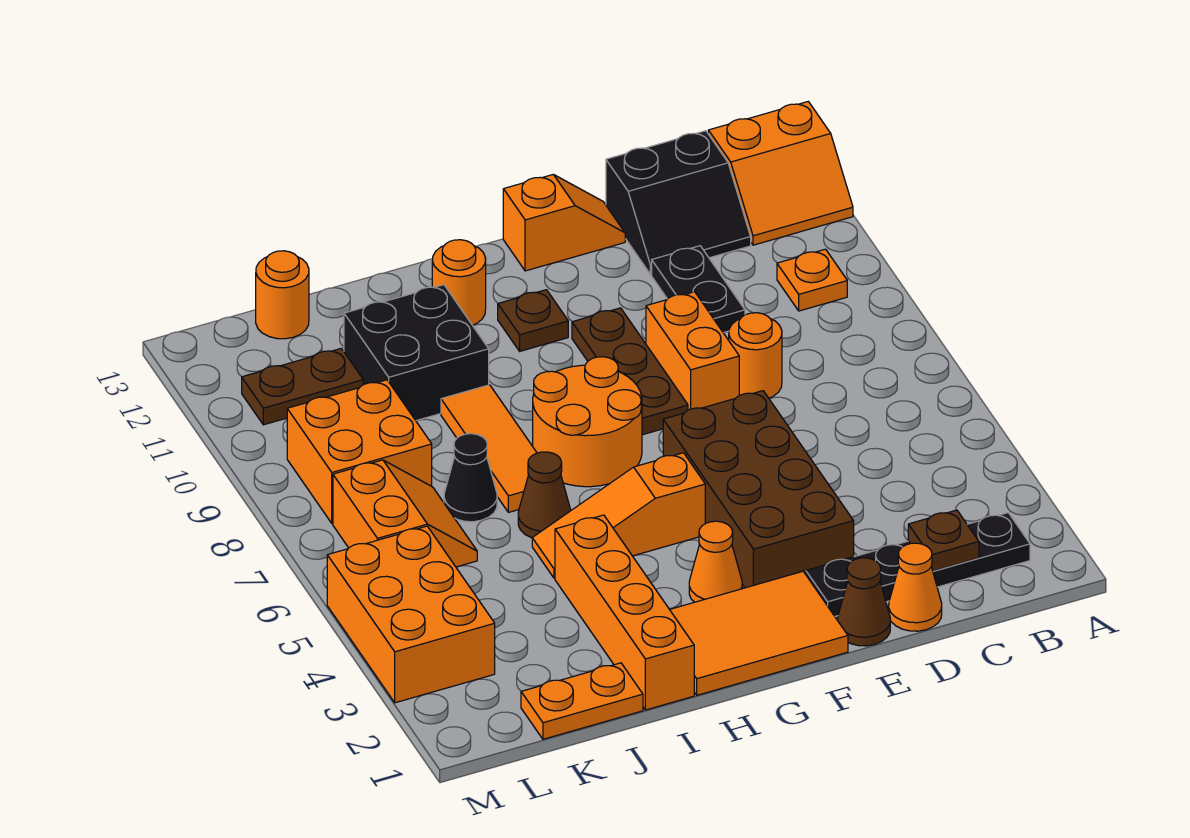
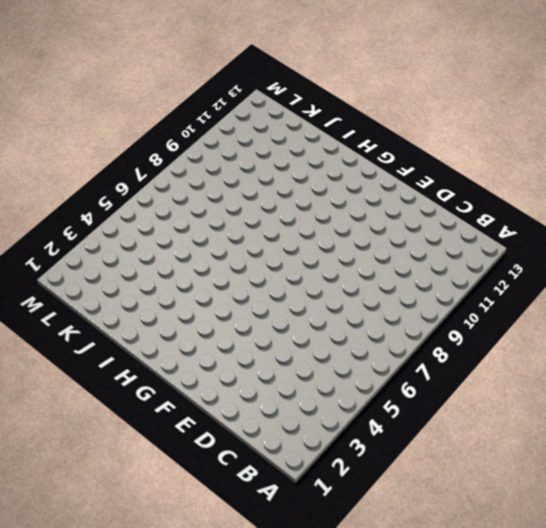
none -> orange slope A12:B13 level 1 top 13
none -> black plate B2:E2 level 1
none -> orange plate B10 level 1
none -> black slope C12:D13 level 1 top 13

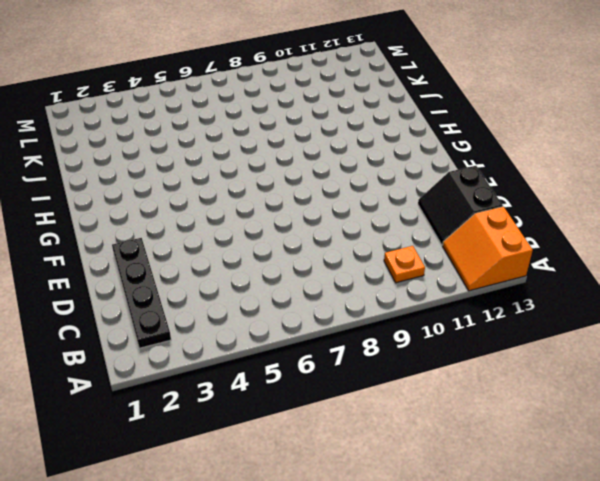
none -> orange cone D1 level 1
none -> orange round brick D8 level 1
none -> black plate D10:D11 level 1
none -> brown cone E1 level 1

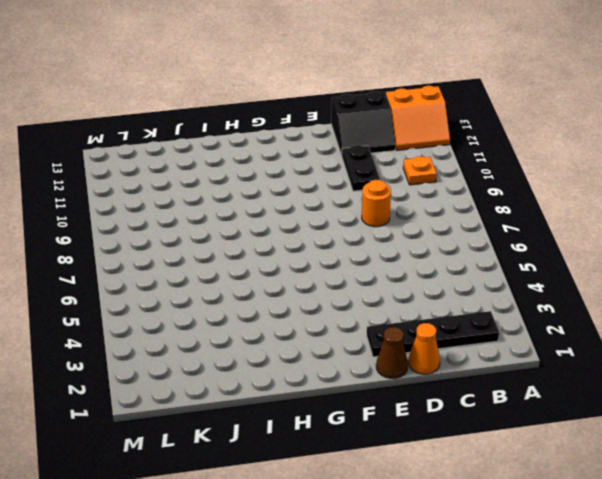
none -> brown brick E3:F6 level 1
none -> orange brick E8:E9 level 1
none -> orange slope E13:F13 level 1 top F
none -> orange tile F1:H2 level 1

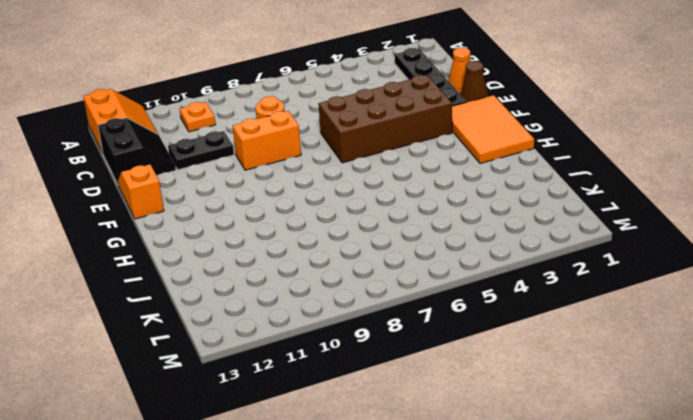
none -> brown plate F8:F10 level 1
none -> orange cone G3 level 1
none -> orange slope G5:I5 level 1 top G
none -> orange round brick G7:H8 level 1

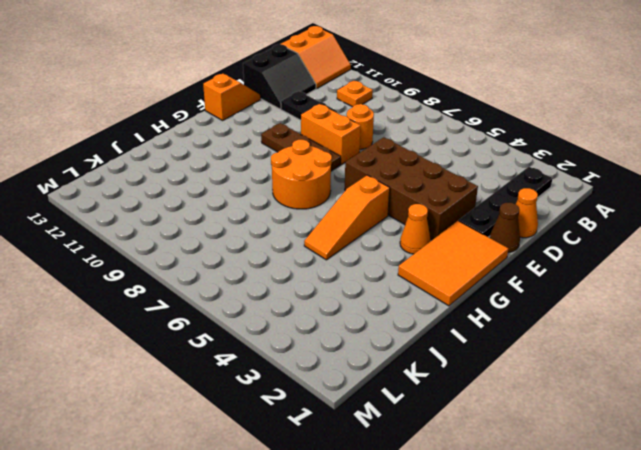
none -> brown plate G11 level 1
none -> orange round brick H12 level 1
none -> orange brick I1:I4 level 1
none -> brown cone I6 level 1

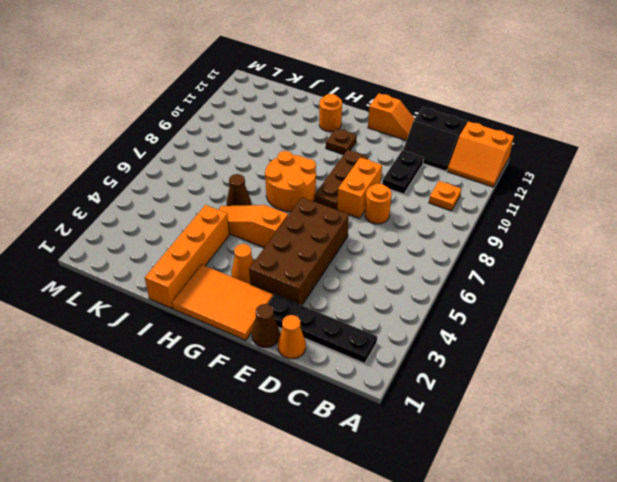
none -> orange tile I7:I9 level 1
none -> black brick I10:J11 level 1
none -> orange plate J1:K1 level 1
none -> black cone J7 level 1

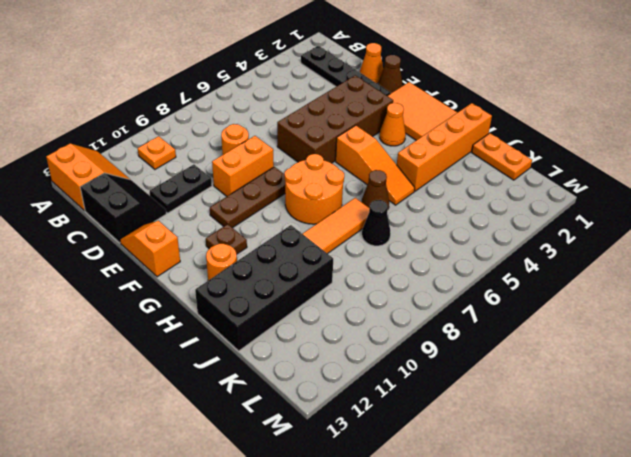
black brick I10:J13 level 1 -> black brick I10:J11 level 1
none -> orange slope K6:L7 level 1 top L
none -> orange brick K8:L9 level 1
none -> brown plate K11:L11 level 1
none -> orange round brick K13 level 1

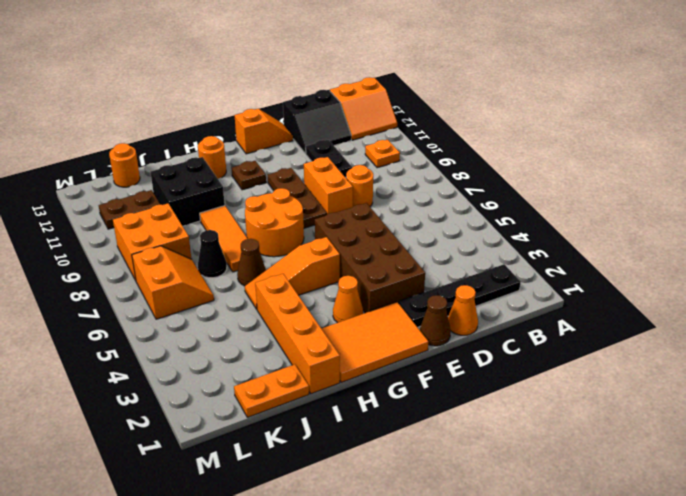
none -> orange brick L3:M5 level 1
none -> brown plate C2 level 2

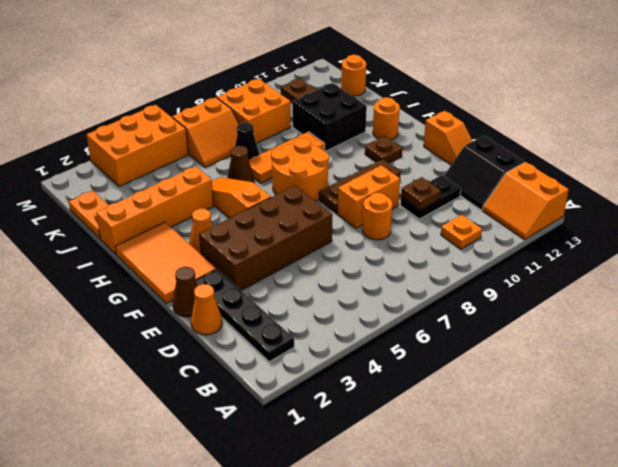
brown plate D10 level 2 -> brown plate C2 level 2

